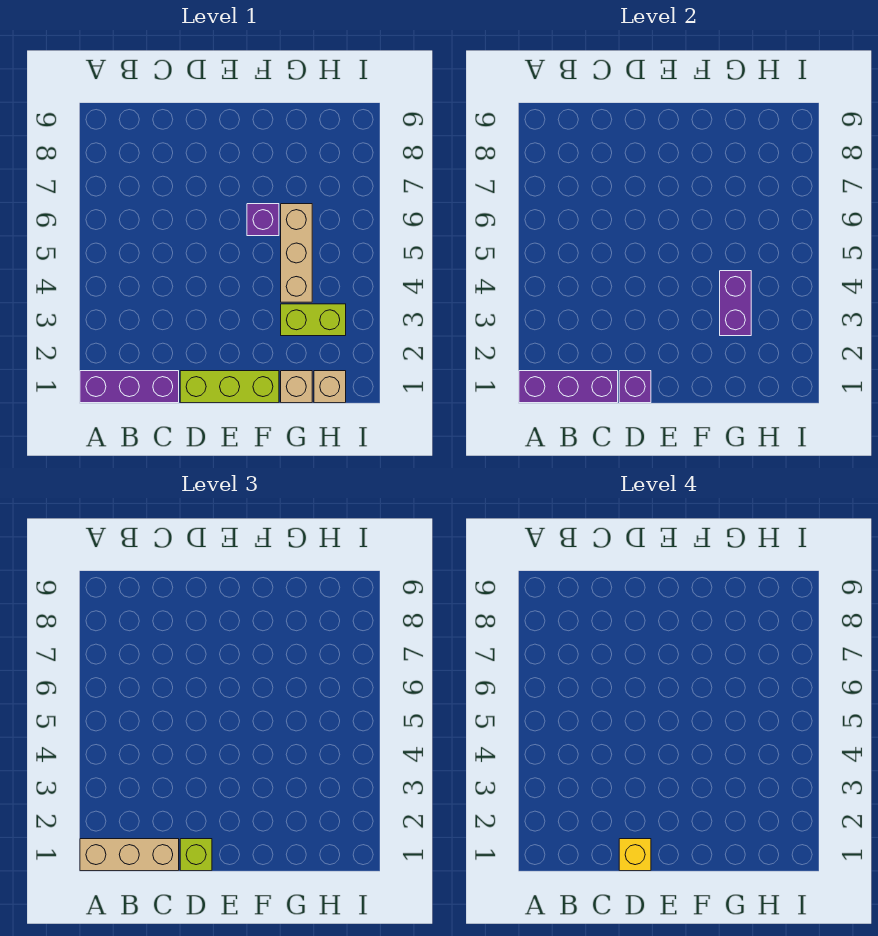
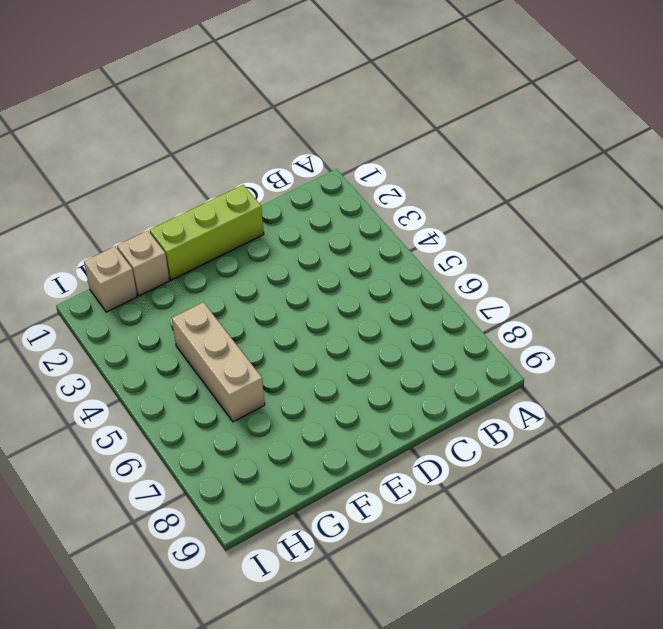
none -> purple brick A1:C1 level 1
none -> purple brick F6 level 1
none -> lime brick G3:H3 level 1

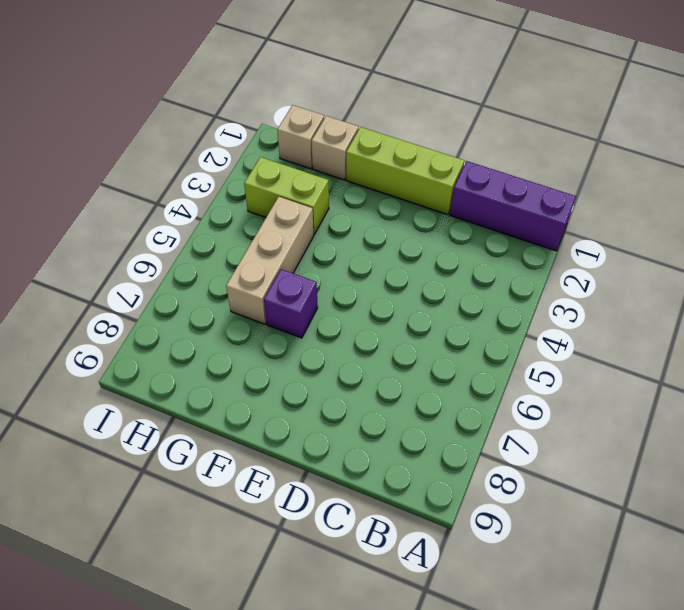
none -> purple brick A1:C1 level 2
none -> purple brick D1 level 2
none -> purple brick G3:G4 level 2

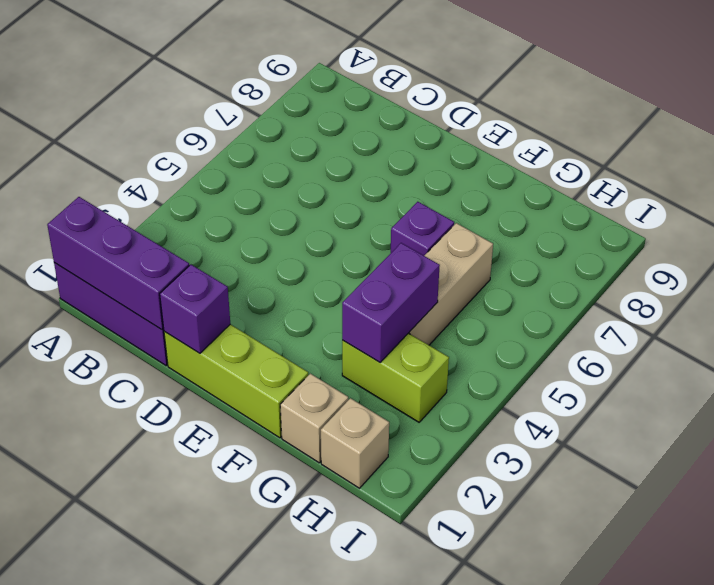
none -> tan brick A1:C1 level 3
none -> lime brick D1 level 3
none -> yellow brick D1 level 4

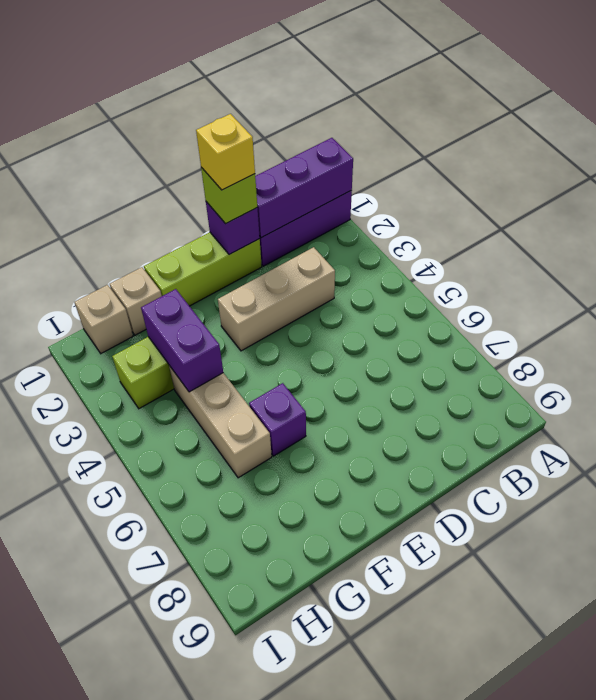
tan brick C3:E3 level 1 -> tan brick A1:C1 level 3

